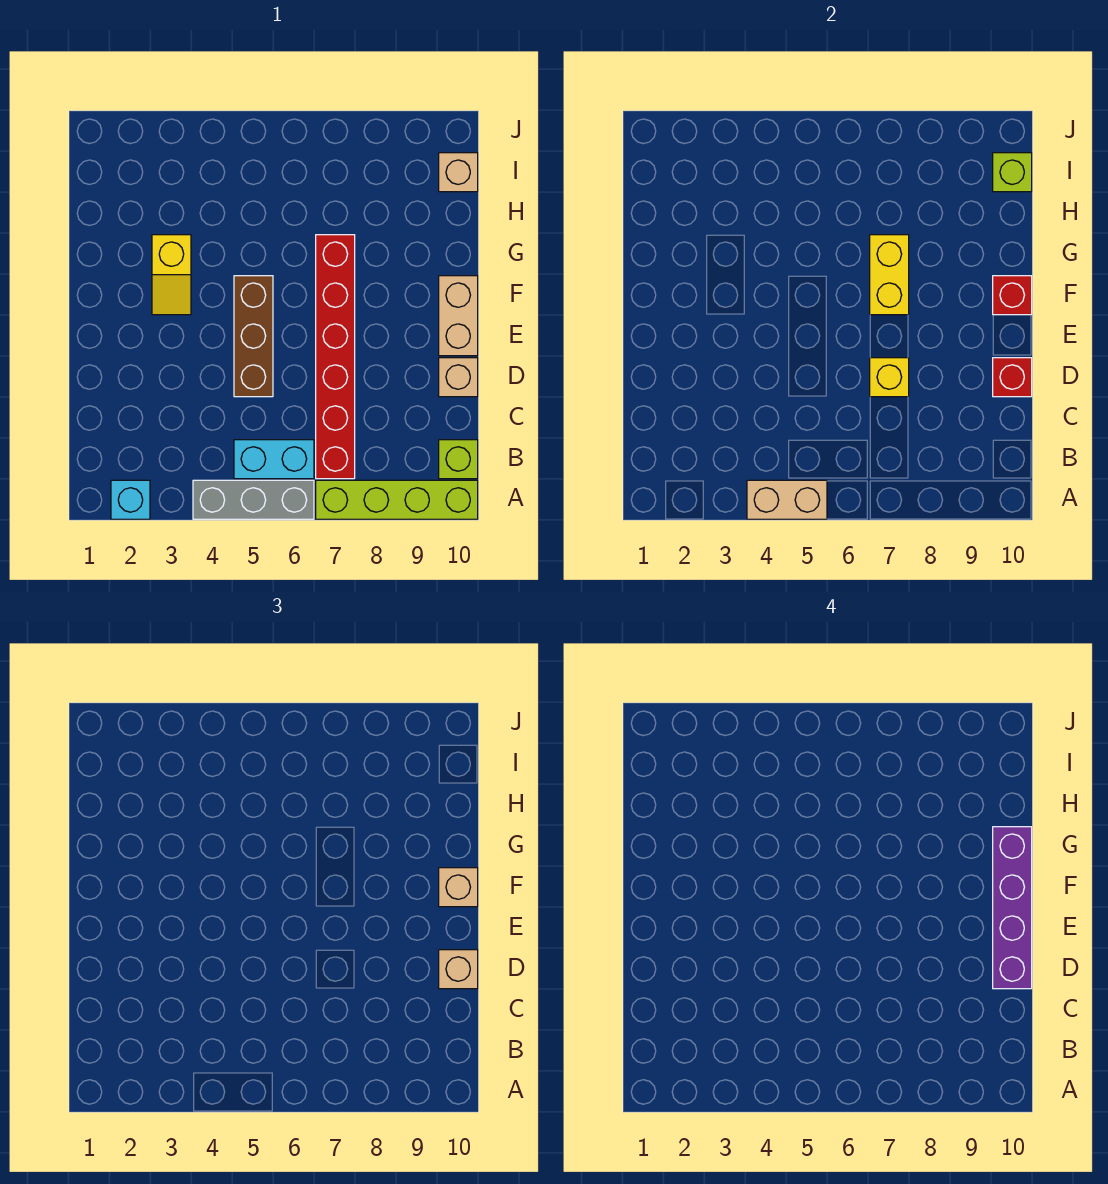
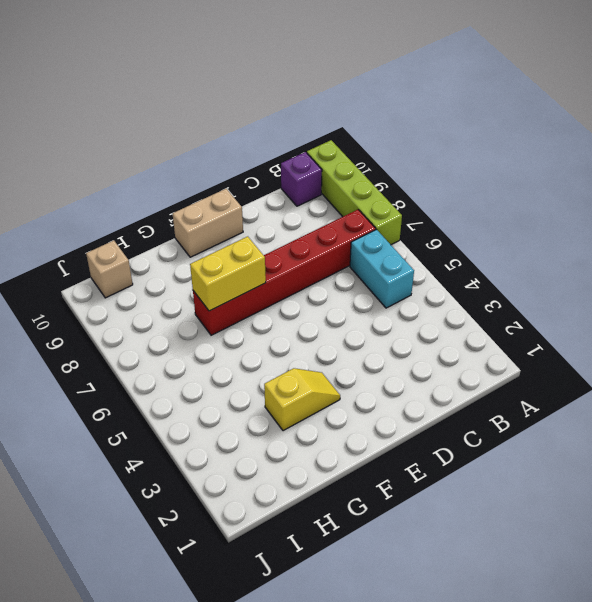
purple brick B10 level 1 -> lime brick B10 level 1
none -> cyan brick A2 level 1
none -> grey brick A4:A6 level 1
none -> brown brick D5:F5 level 1

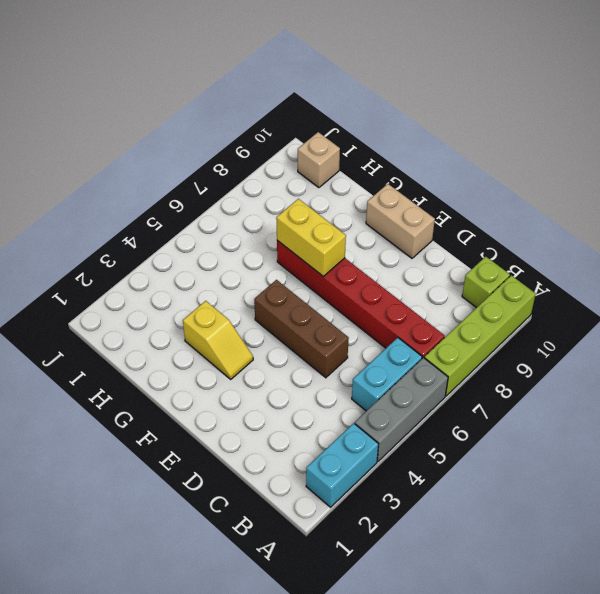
cyan brick A2:A3 level 1 -> cyan brick A2 level 1
none -> tan brick D10 level 1
none -> tan brick A4:A5 level 2
none -> yellow brick D7 level 2

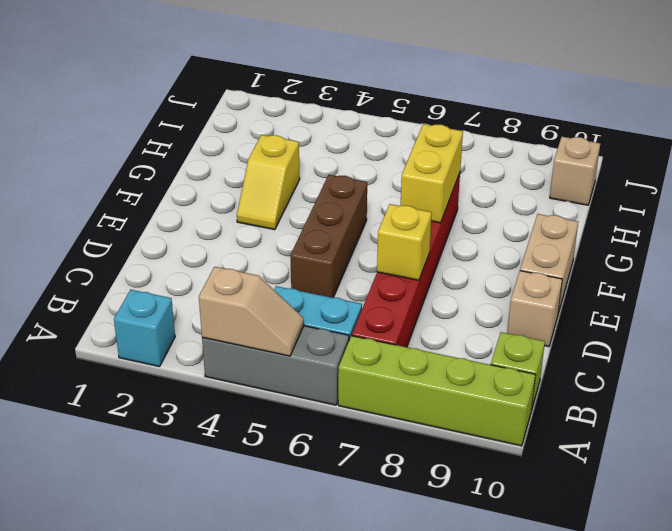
tan slope A4:A5 level 2 top 4 -> tan brick A4:A5 level 2
none -> red brick D10 level 2
none -> red brick F10 level 2
none -> lime brick I10 level 2

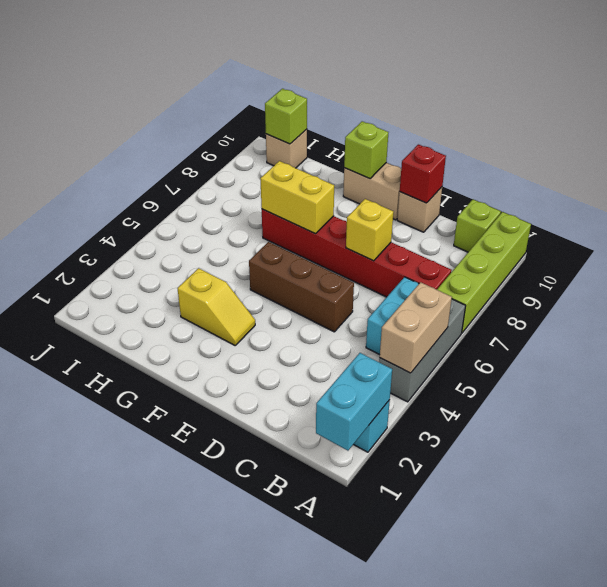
cyan brick A1:A2 level 2 -> none
lime brick F10 level 2 -> red brick F10 level 2
none -> tan brick D10 level 3
none -> tan brick F10 level 3
none -> purple brick D10:G10 level 4

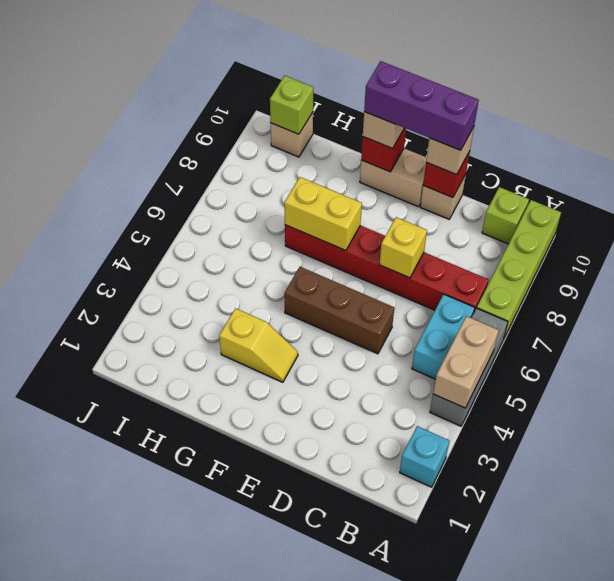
purple brick D10:F10 level 4 -> purple brick D10:G10 level 4

